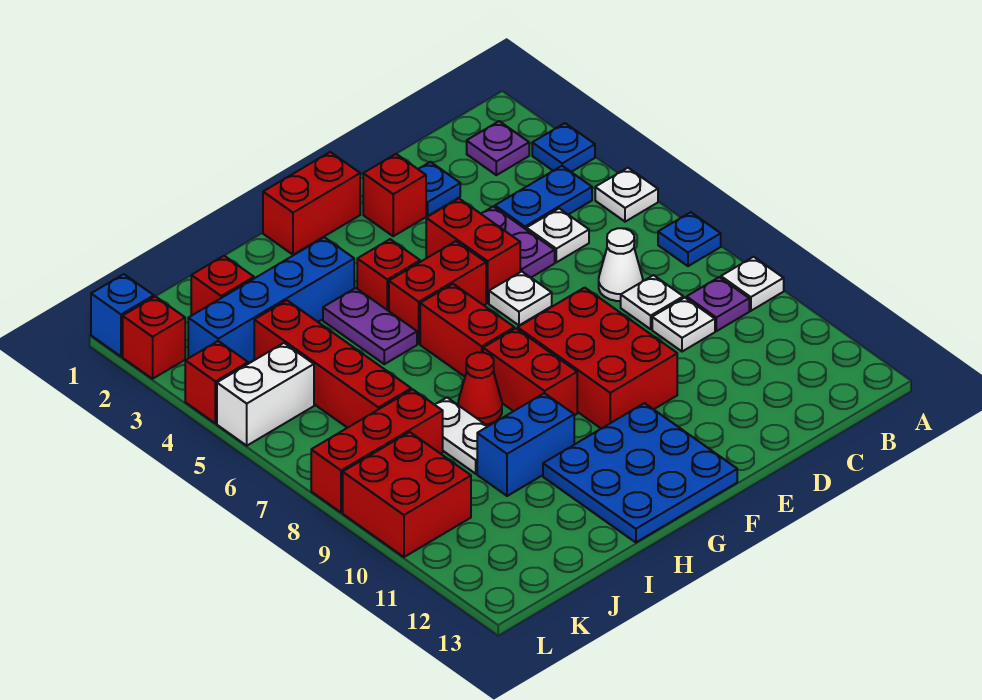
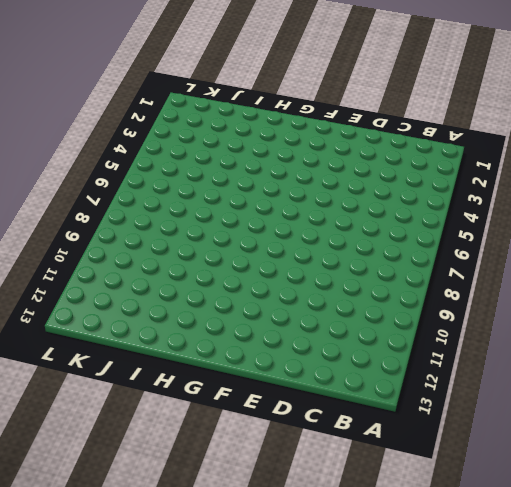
none -> blue plate A3 level 1
none -> white plate A5 level 1
none -> blue plate A7 level 1
none -> white plate A9 level 1

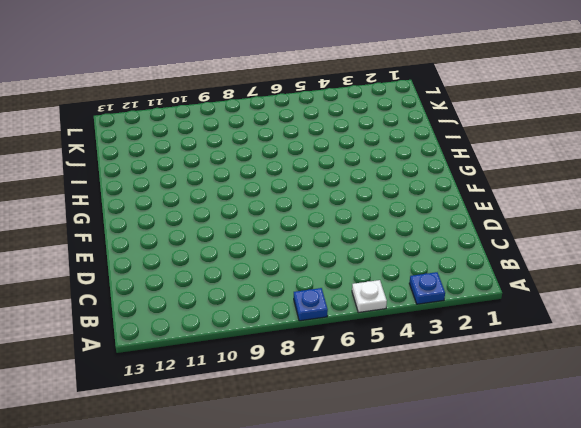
none -> white plate A9 level 1
none -> purple plate B2 level 1
none -> blue plate B4:C4 level 1
none -> purple plate B9 level 1

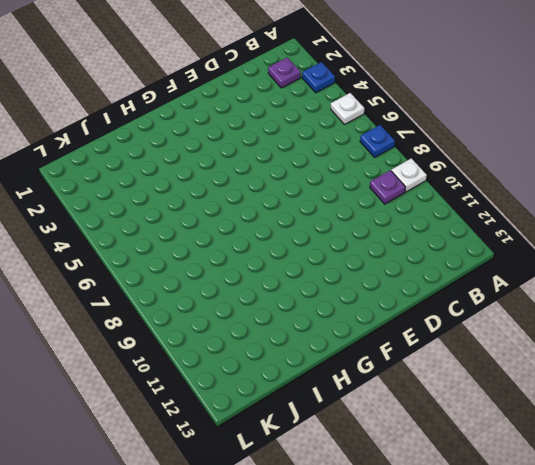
none -> blue plate B4:C4 level 1
none -> white plate C5 level 1
none -> white cone C7 level 1
none -> white plate C8 level 1

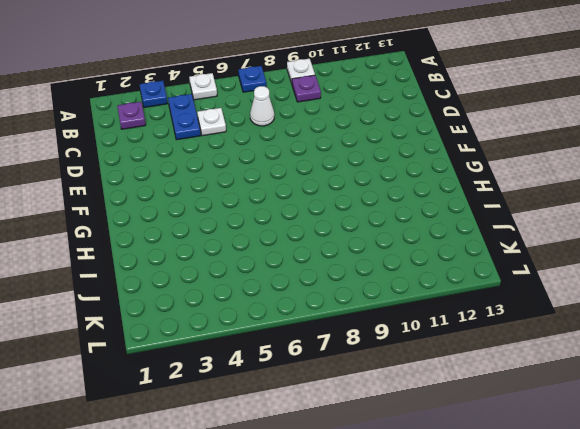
none -> white plate C8 level 1
none -> white plate C9 level 1
none -> blue plate D2 level 1
none -> purple plate D4:D5 level 1

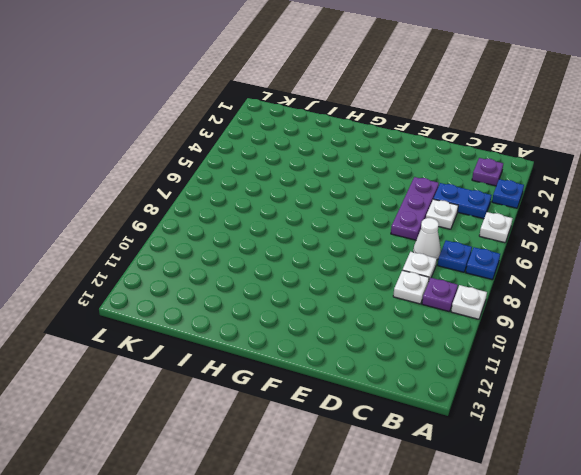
blue plate B7 level 1 -> blue plate D2 level 1
purple plate D4:D6 level 1 -> purple plate D4:D5 level 1
none -> red brick E2 level 1
none -> red brick E4:E5 level 1
none -> white plate E6 level 1
none -> red brick E8:F10 level 1

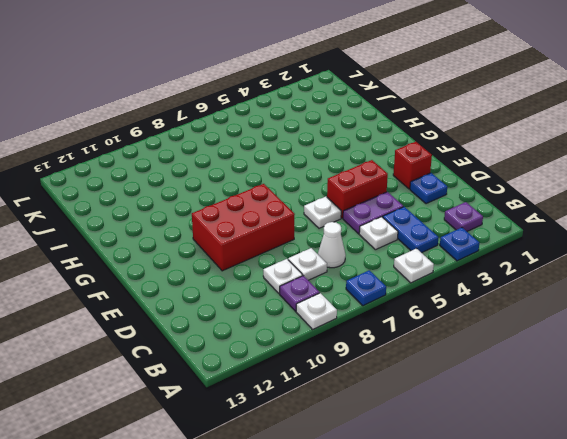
none -> red brick F1:G1 level 1
none -> red brick F5:G5 level 1
none -> blue plate F11:H13 level 1
none -> red brick G4 level 1

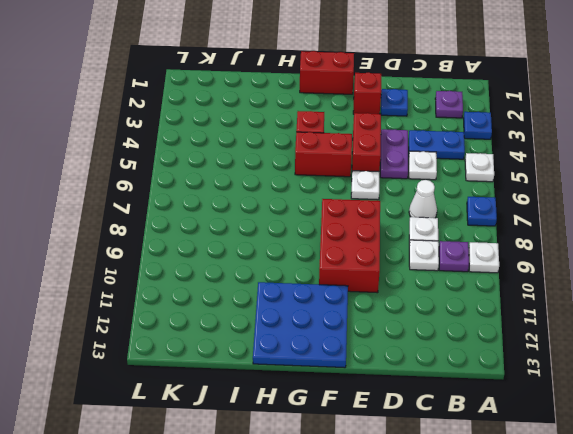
none -> red brick G6:G7 level 1
none -> red brick G8:G9 level 1
none -> blue brick H3:K3 level 1
none -> purple plate H4:H5 level 1

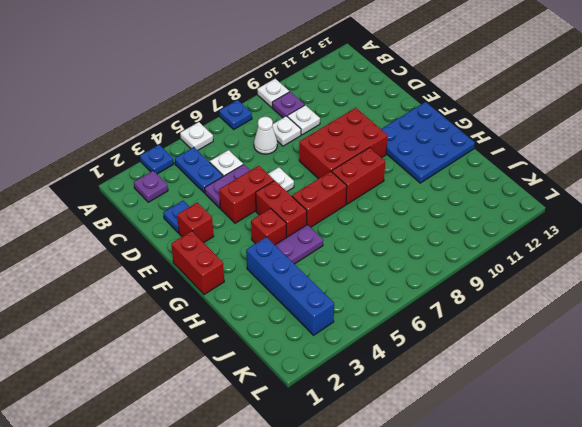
none -> red cone H8 level 1
none -> blue brick H10:I10 level 1
none -> white plate I8:I9 level 1
none -> red brick J2 level 1

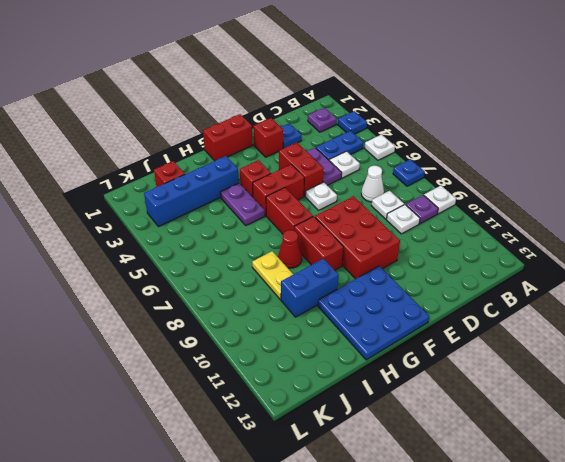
yellow plate I8:I9 level 1 -> white plate I8:I9 level 1
none -> red brick J4:J7 level 1
none -> red brick J8:L8 level 1
none -> white brick K5:L5 level 1
none -> red brick K9:L10 level 1

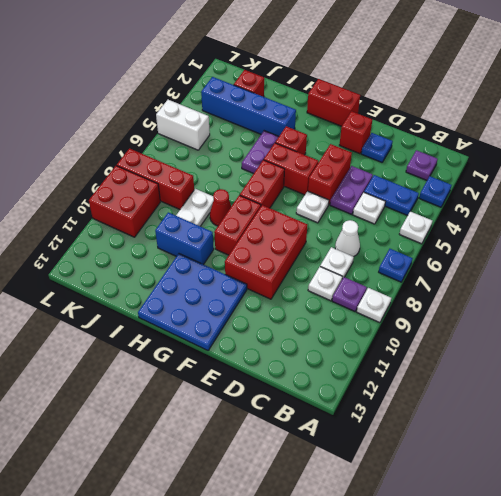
none -> red brick J4:J7 level 1
none -> blue brick L1 level 1
none -> red brick L2 level 1
none -> red brick L4 level 1

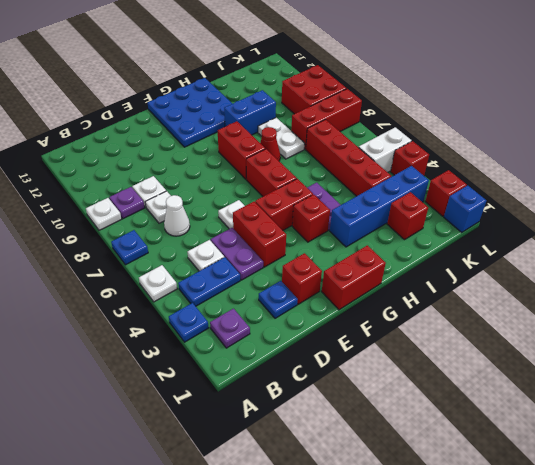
none -> red brick E8:F10 level 1

